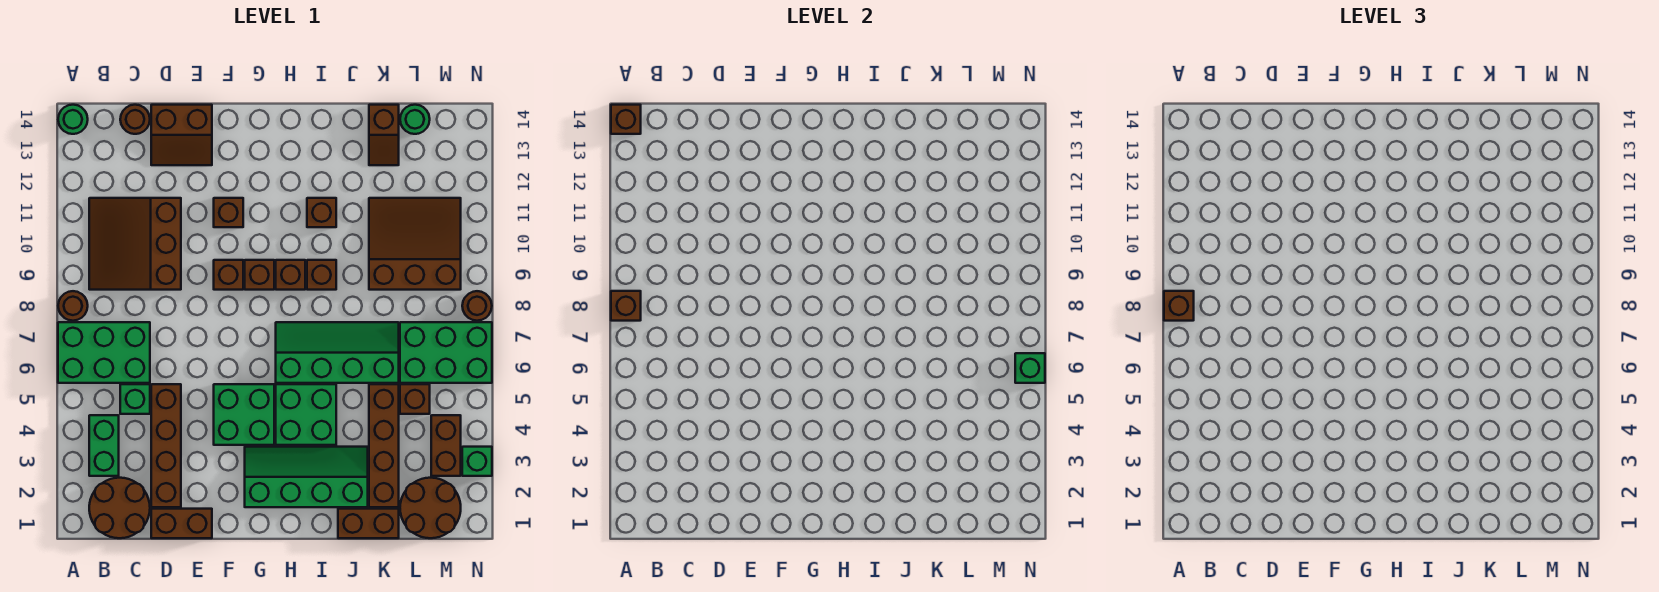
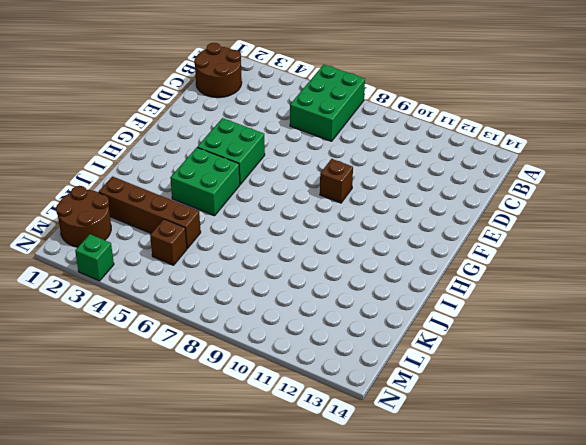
none -> brown round brick A8 level 1
none -> green round brick A14 level 1
none -> green brick B3:B4 level 1
none -> brown slope B9:D11 level 1 top D

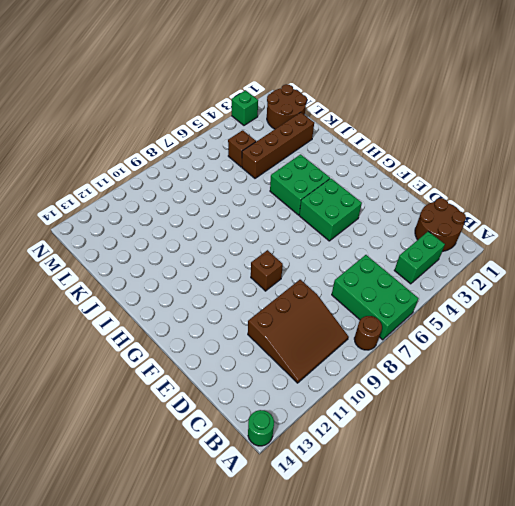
none -> green brick C5 level 1
none -> brown round brick C14 level 1
none -> brown brick D1:E1 level 1
none -> brown brick D2:D5 level 1

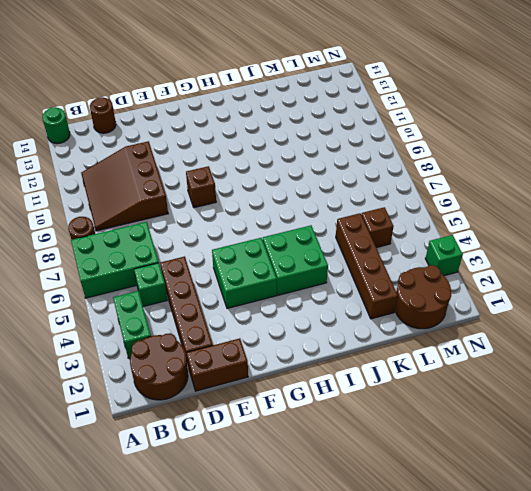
none -> brown slope D13:E14 level 1 top 14
none -> brown brick F11 level 1
none -> green slope G2:J3 level 1 top 2
none -> brown brick G9 level 1

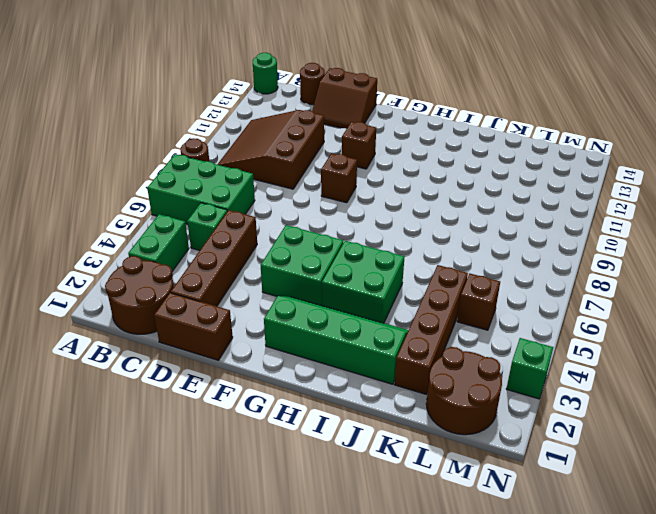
none -> brown brick G9 level 1
none -> green slope H6:K7 level 1 top 6
none -> brown brick H9 level 1
none -> brown brick I9 level 1

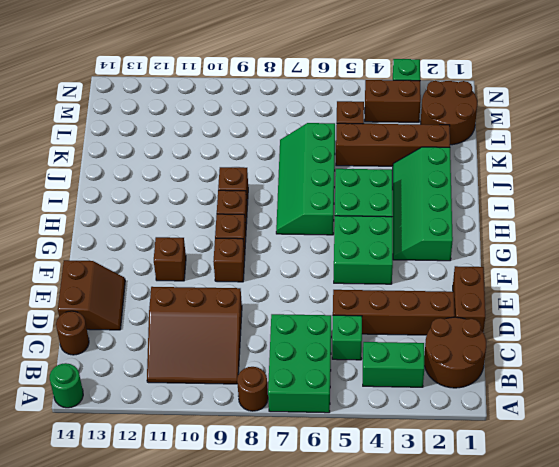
none -> brown brick I11 level 1
none -> brown brick J1:K1 level 1
none -> brown slope K9:M11 level 1 top 9
none -> brown slope K13:K14 level 1 top 14

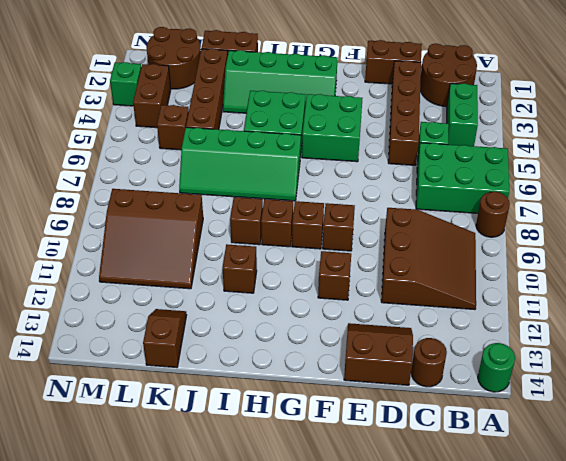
none -> green brick L6:N7 level 1
none -> green round brick L14 level 1
none -> brown round brick N8 level 1
none -> brown brick A8 level 2

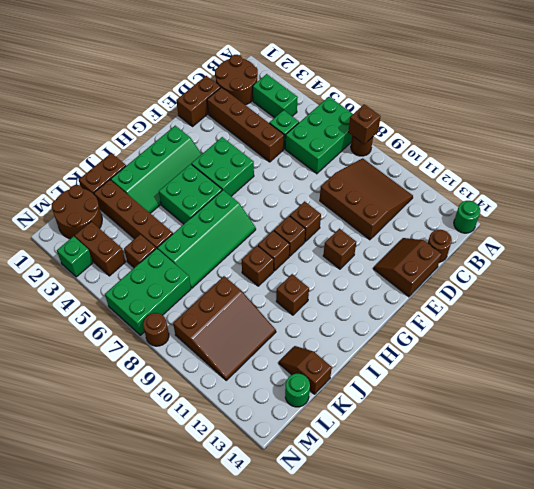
none -> brown brick A14 level 2
none -> green brick N6 level 2
none -> brown brick A8 level 3

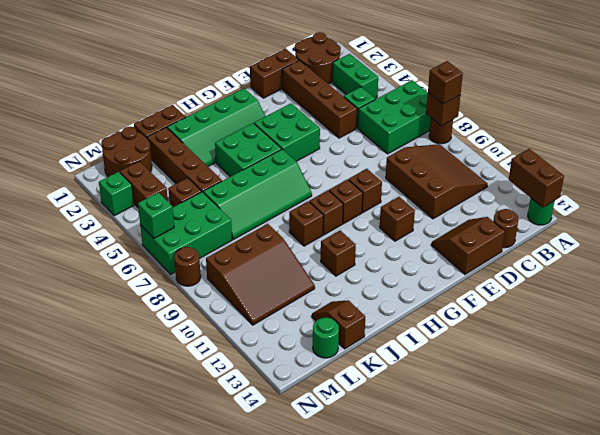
brown brick A13:A14 level 2 -> brown brick A14 level 2

